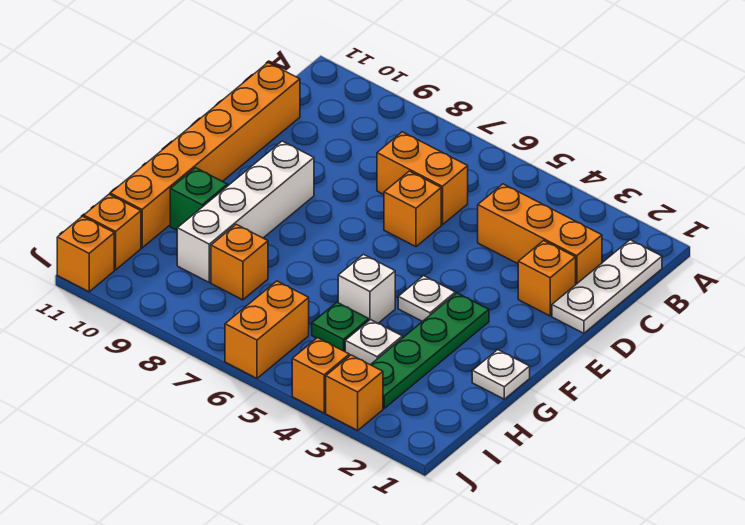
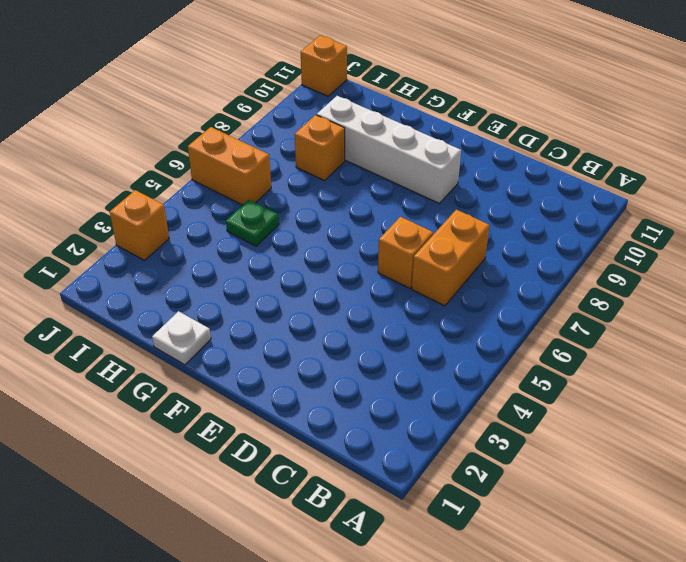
none -> white plate B1:D1 level 1
none -> orange brick C2:C4 level 1
none -> orange brick C11:H11 level 1

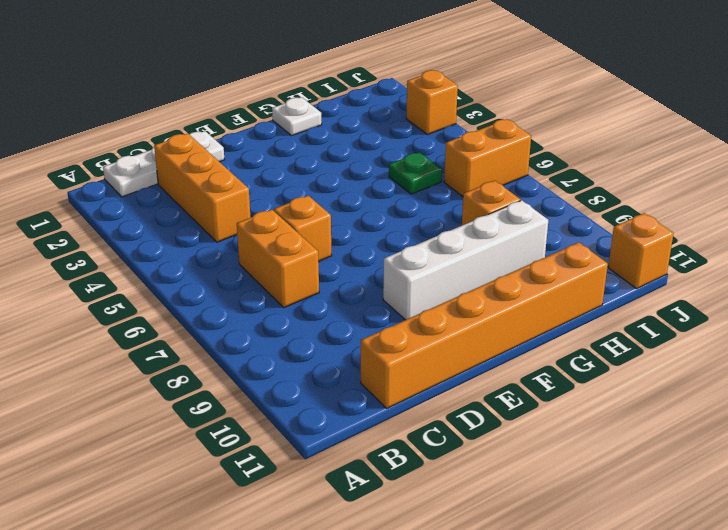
none -> orange brick D2 level 1
none -> green plate F3:I3 level 1
none -> white plate F4 level 1

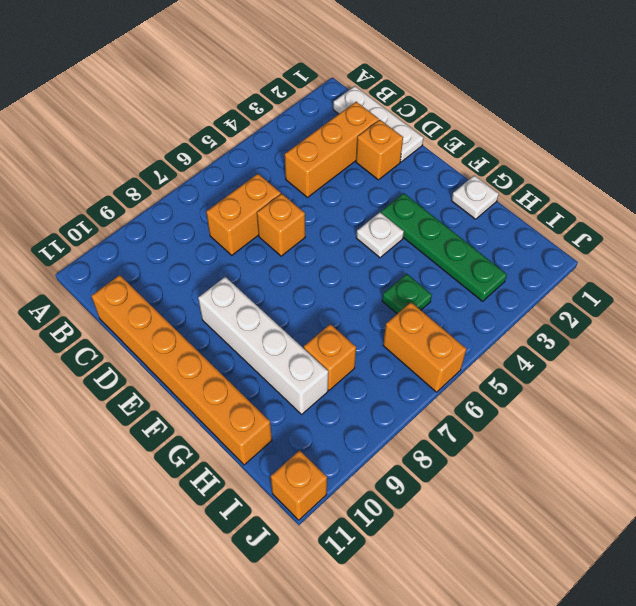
none -> white brick G5 level 1
none -> green brick G10 level 1
none -> white plate H4 level 1

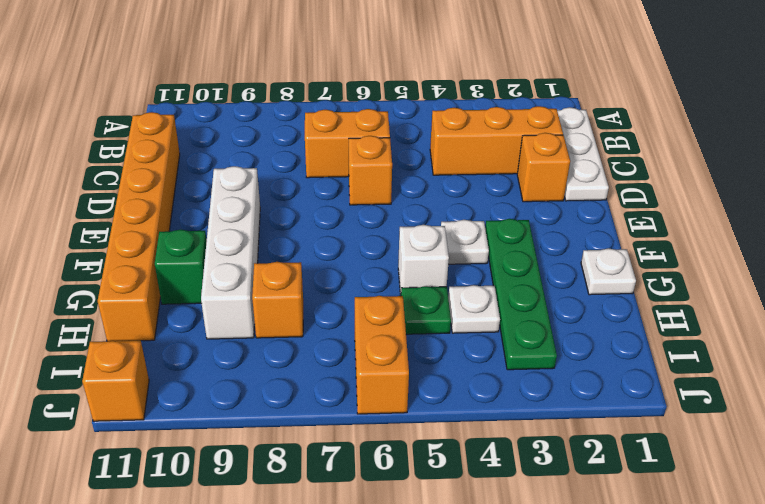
none -> orange brick I11 level 1
none -> orange brick J3 level 1
none -> orange brick J4 level 1

